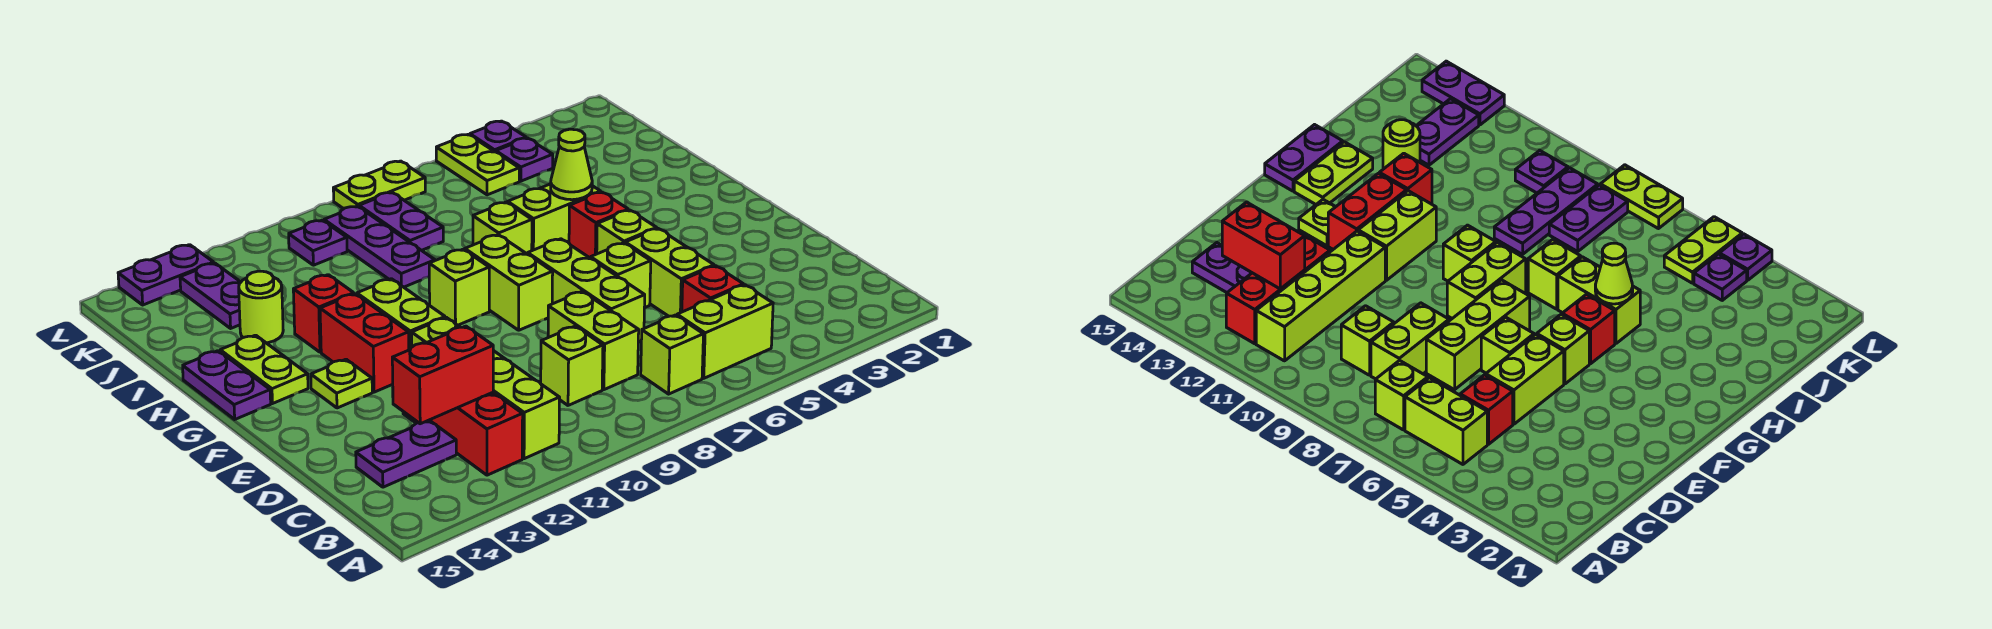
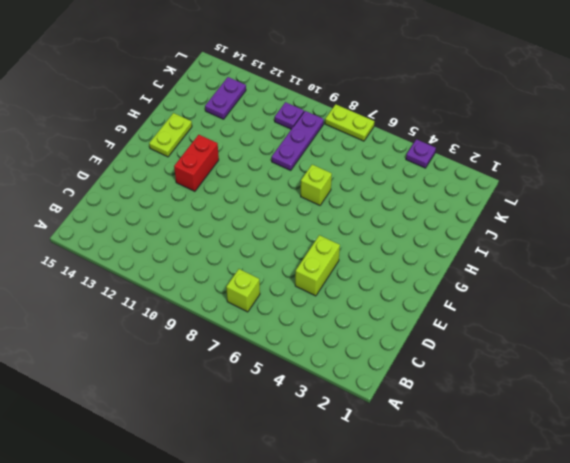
none -> lime brick B5:B6 level 1
none -> lime brick B11:E11 level 1
none -> red brick B12:D12 level 1
none -> red brick C5 level 1

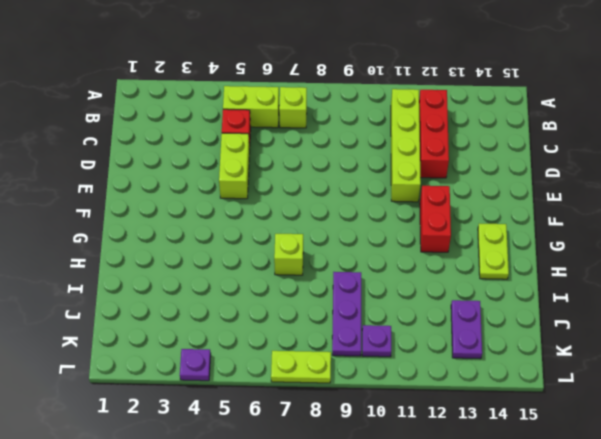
none -> lime brick C8:D8 level 1
none -> lime brick C9 level 1
none -> purple plate C13:C14 level 1
none -> lime brick D7:F7 level 1

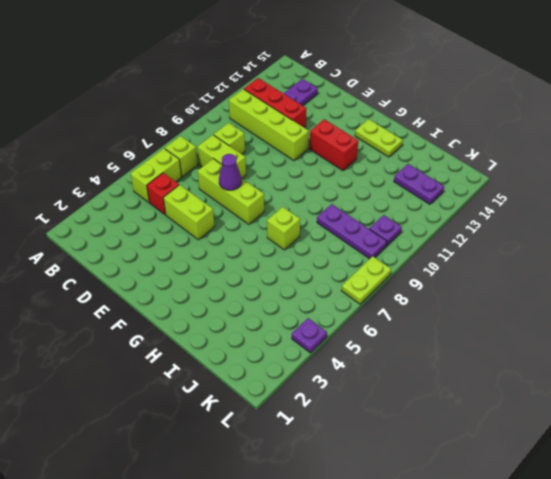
purple cone E7 level 2 -> none
none -> lime brick E6 level 1
none -> lime brick F5 level 1
none -> lime brick F8:G8 level 1
none -> lime brick F11:G11 level 1

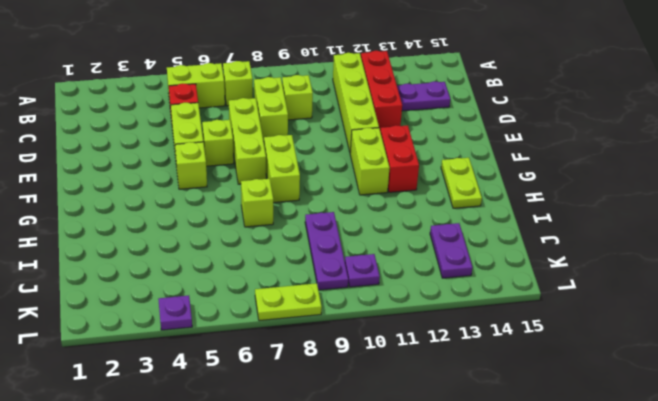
none -> lime plate F13 level 1
none -> red brick G5 level 1
none -> lime brick G9 level 1
none -> purple plate G15:H15 level 1

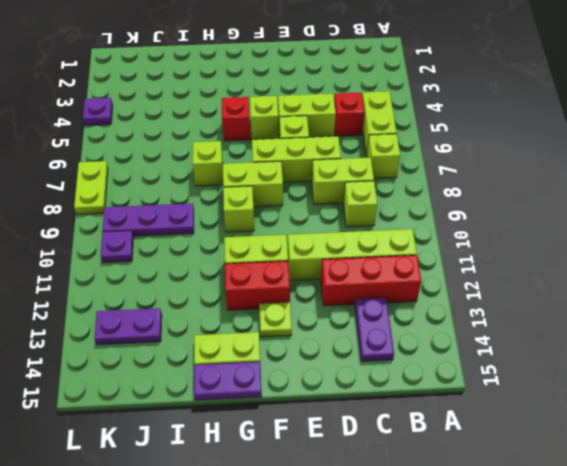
none -> lime brick H5:H6 level 1
none -> red brick H12 level 1
none -> lime round brick I13 level 1
none -> purple plate J8:K8 level 1

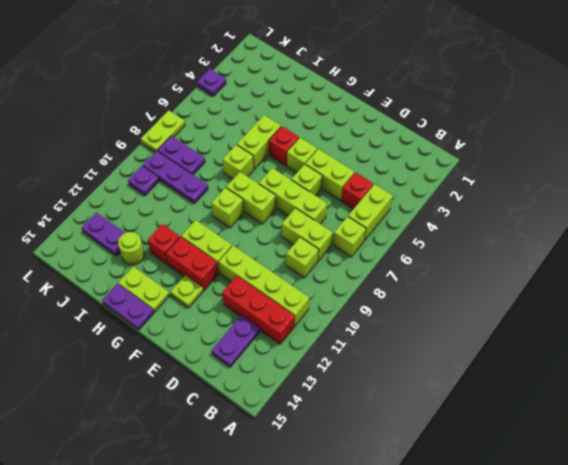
none -> purple plate K4 level 1
none -> lime plate K5:L5 level 1
none -> purple plate L13:L14 level 1
none -> red brick C12:C13 level 2

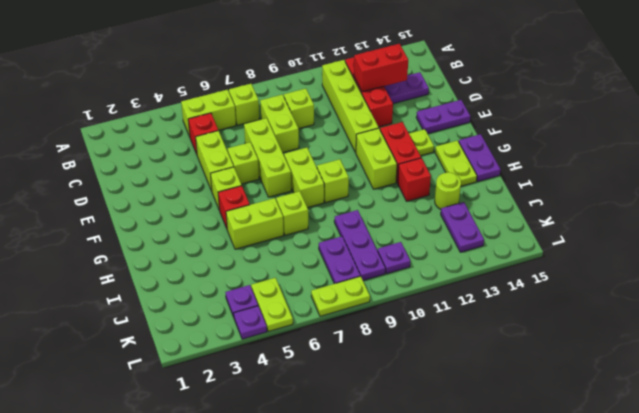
purple plate E14:E15 level 1 -> purple plate L13:L14 level 1
none -> lime cone H5 level 2

